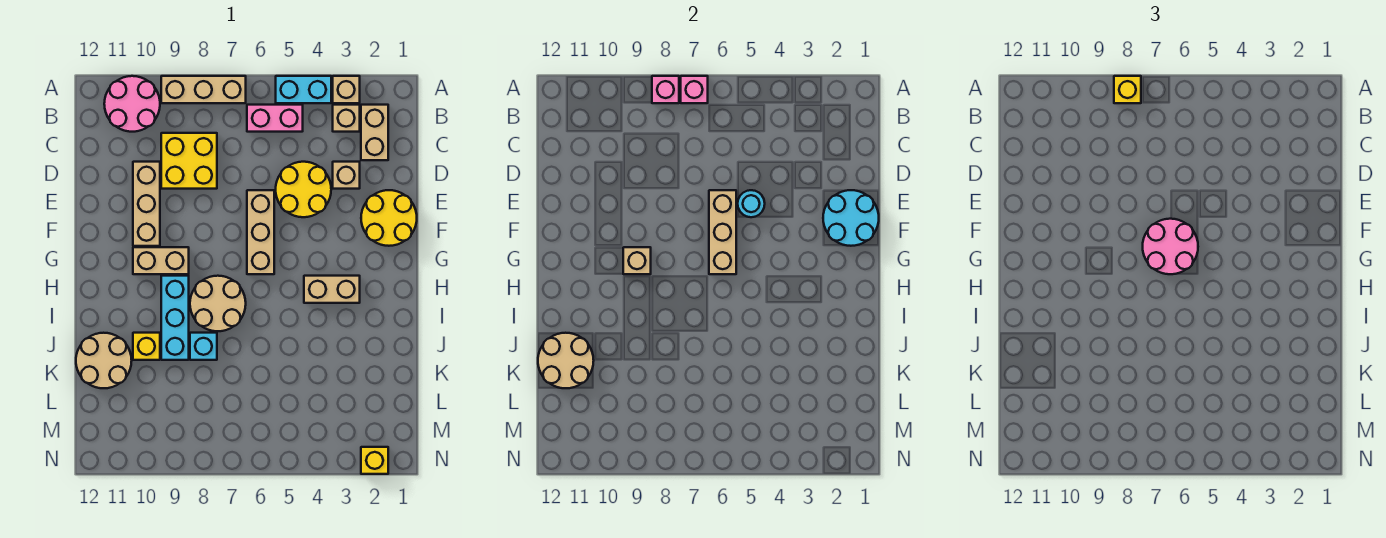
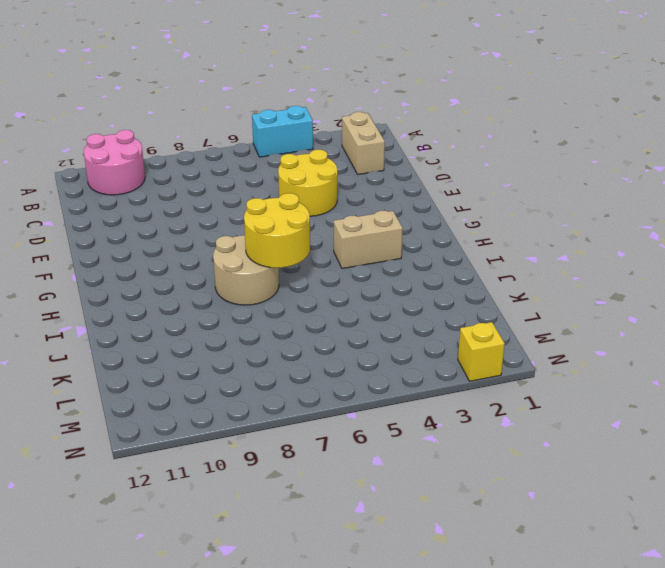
yellow round brick H6:I7 level 2 -> yellow round brick E1:F2 level 1
none -> tan brick A3 level 1
none -> tan brick A7:A9 level 1
none -> tan brick B3 level 1
none -> pink brick B5:B6 level 1

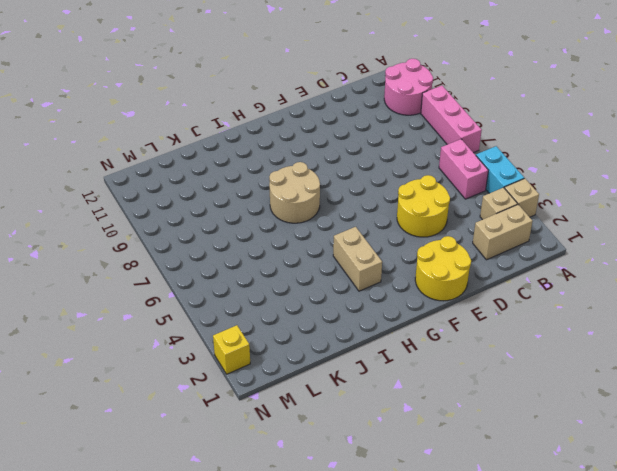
pink brick A7:A9 level 1 -> tan brick A7:A9 level 1
none -> yellow brick C8:D9 level 1
none -> tan brick D3 level 1
none -> tan brick D10:F10 level 1
none -> tan brick E6:G6 level 1

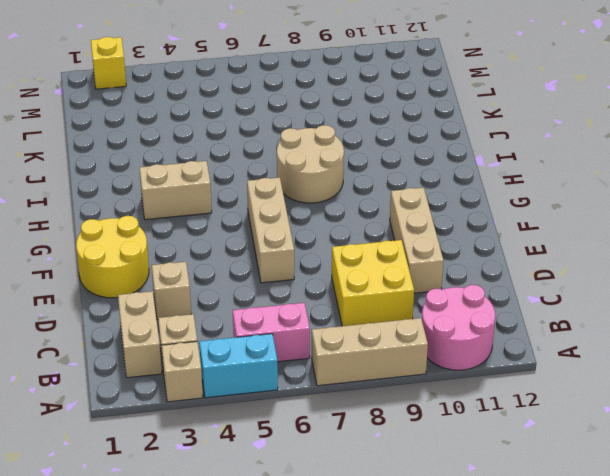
none -> yellow round brick D4:E5 level 1
none -> tan brick G9:G10 level 1
none -> cyan brick H9:J9 level 1
none -> cyan brick J8 level 1

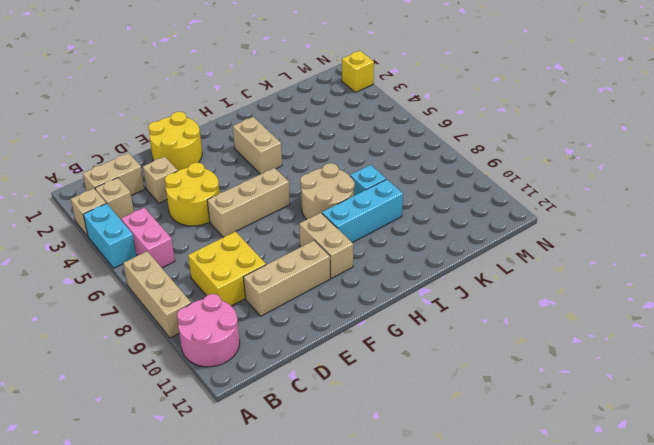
none -> yellow brick J10 level 1
none -> tan round brick J11:K12 level 1
none -> pink brick A7 level 2
none -> pink brick A8 level 2

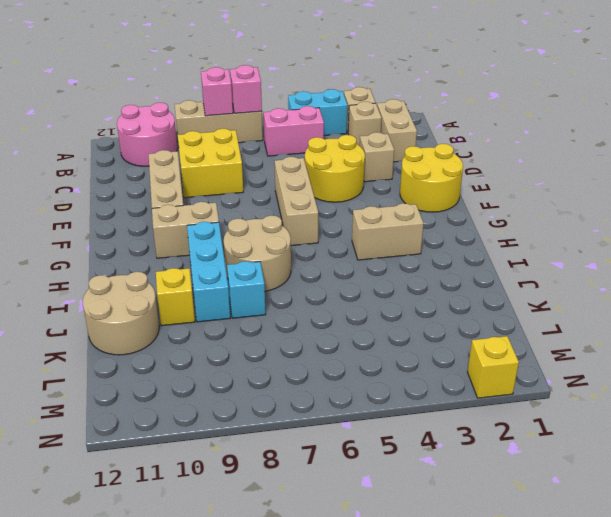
none -> cyan round brick E1:F2 level 2
none -> cyan round brick E5 level 2
none -> tan brick E6:G6 level 2
none -> tan brick G9 level 2

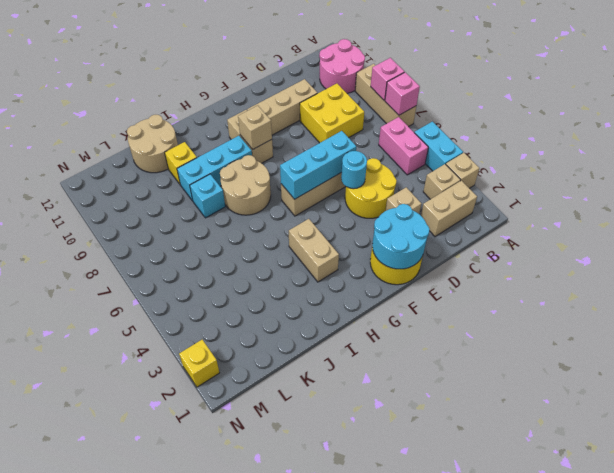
cyan brick E6:G6 level 2 -> tan brick E6:G6 level 2
none -> tan round brick J11:K12 level 2
none -> yellow brick A8 level 3
none -> pink round brick F6:G7 level 3

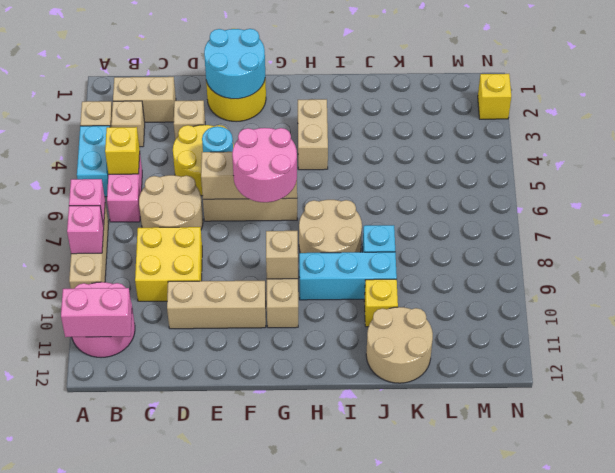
pink brick A11:B11 level 2 -> none
yellow brick B5 level 2 -> yellow brick A8 level 3
tan round brick C6:D7 level 1 -> tan round brick J11:K12 level 2

